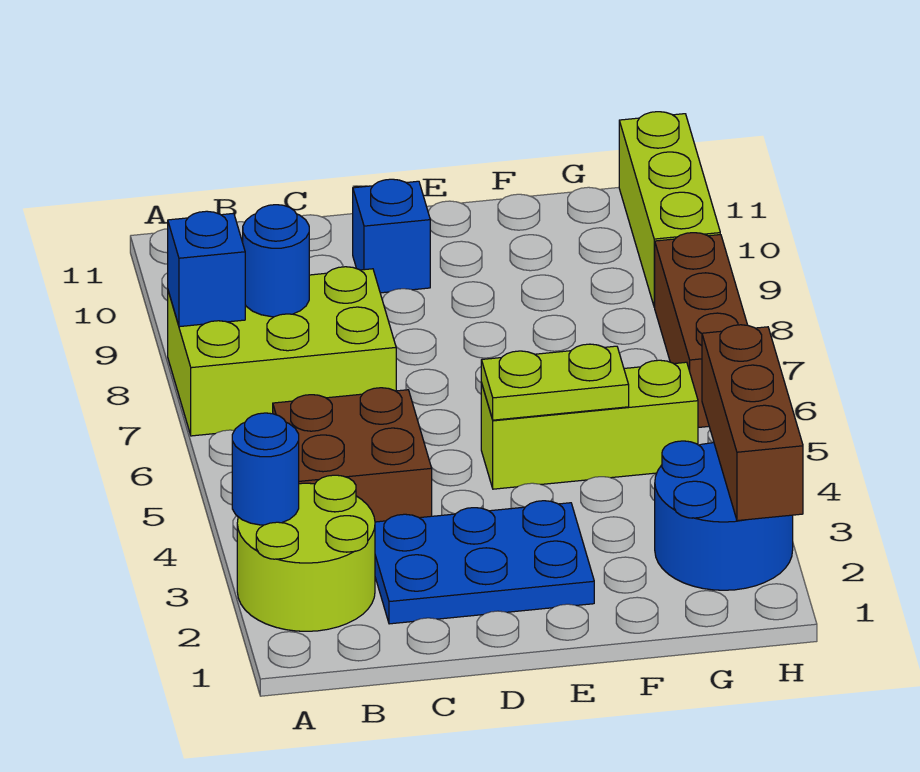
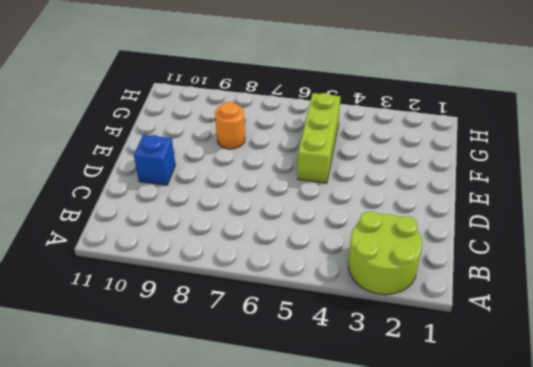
orange round brick F8 level 1 -> none
none -> lime brick A7:C8 level 1
none -> brown brick B4:C5 level 1
none -> blue plate C2:E3 level 1

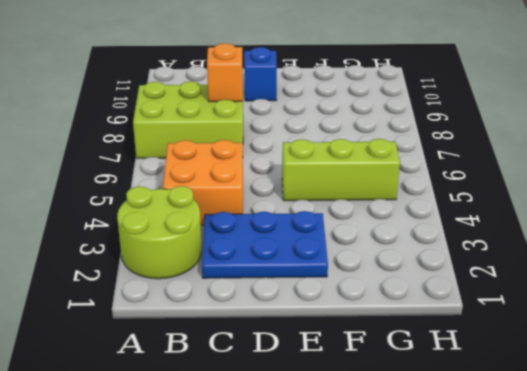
orange brick B4:C5 level 1 -> brown brick B4:C5 level 1
orange brick C8 level 2 -> none
none -> blue round brick G2:H3 level 1
none -> brown brick H6:H8 level 1
none -> lime brick H9:H11 level 1

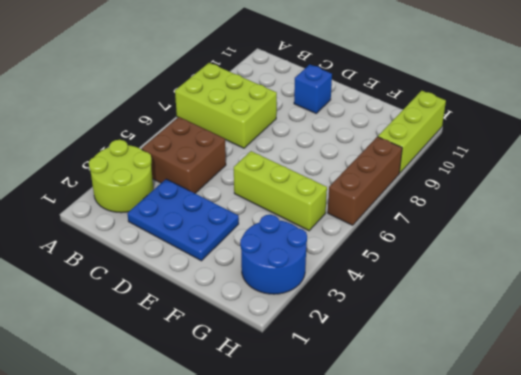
none -> blue round brick A3 level 2
none -> blue brick A8 level 2
none -> blue round brick B8 level 2

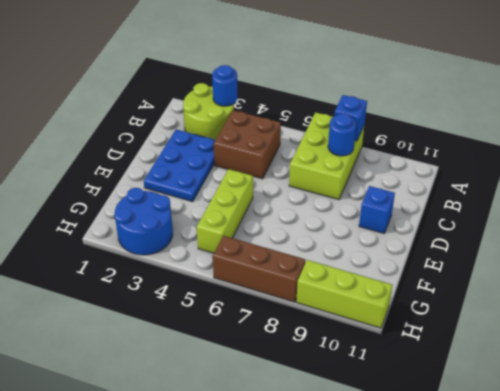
none -> lime plate E5:F5 level 2
none -> brown brick H2:H4 level 2

